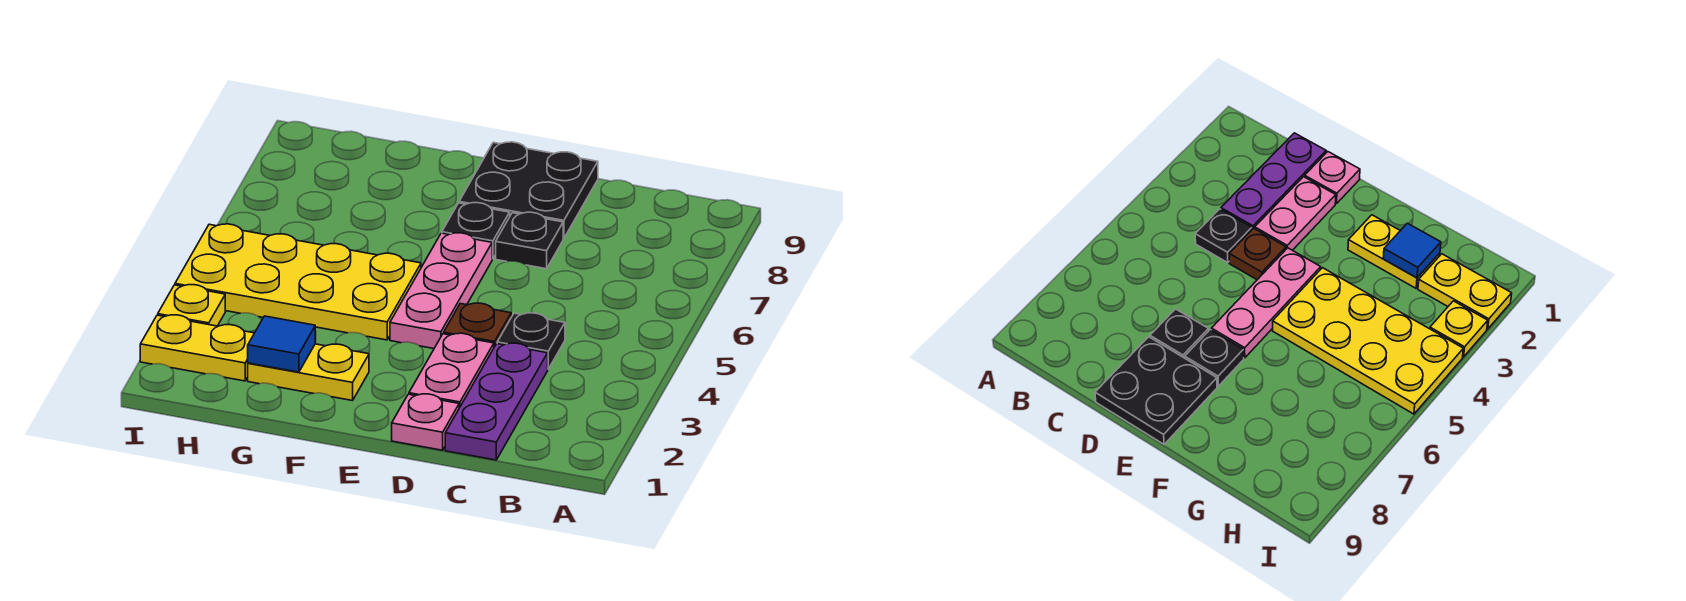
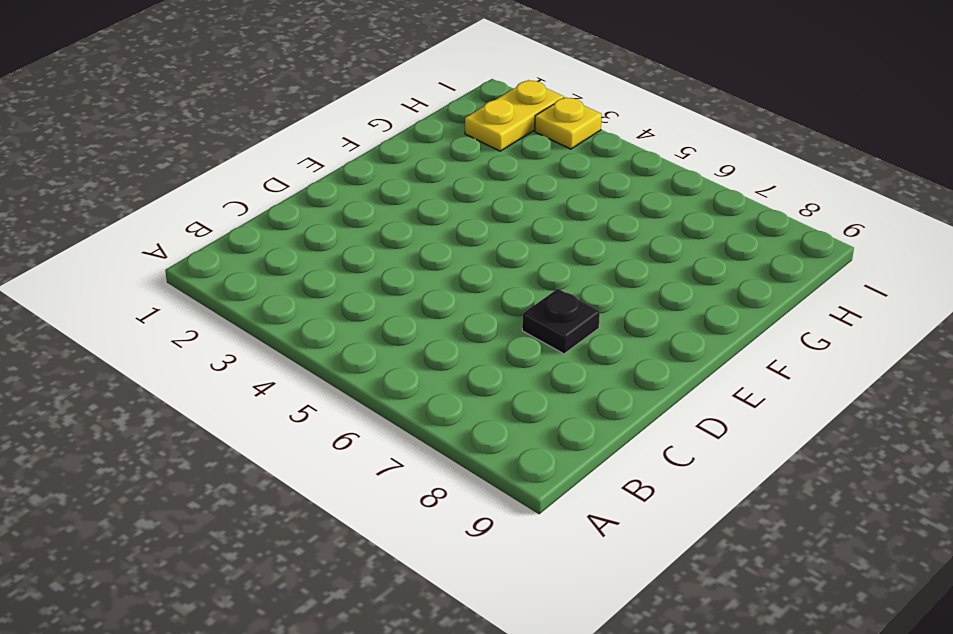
none -> purple plate C1:C3 level 1
none -> black plate C4 level 1
none -> pink plate D1 level 1

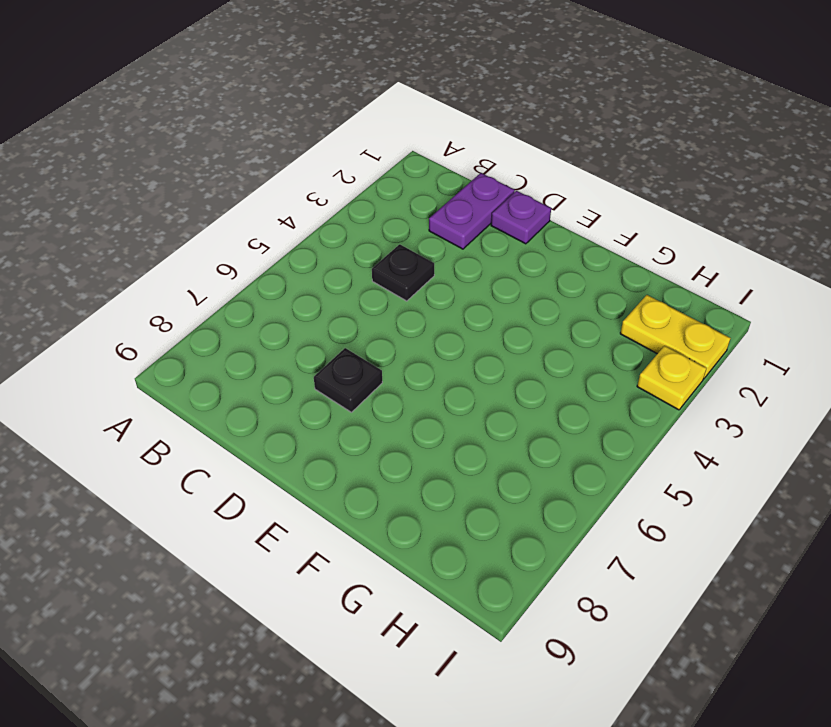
purple plate C1:C2 level 1 -> purple plate C1:C3 level 1
purple plate D1 level 1 -> pink plate D1 level 1
none -> pink plate D2:D3 level 1
none -> brown plate D4 level 1
none -> black plate D8:E9 level 1

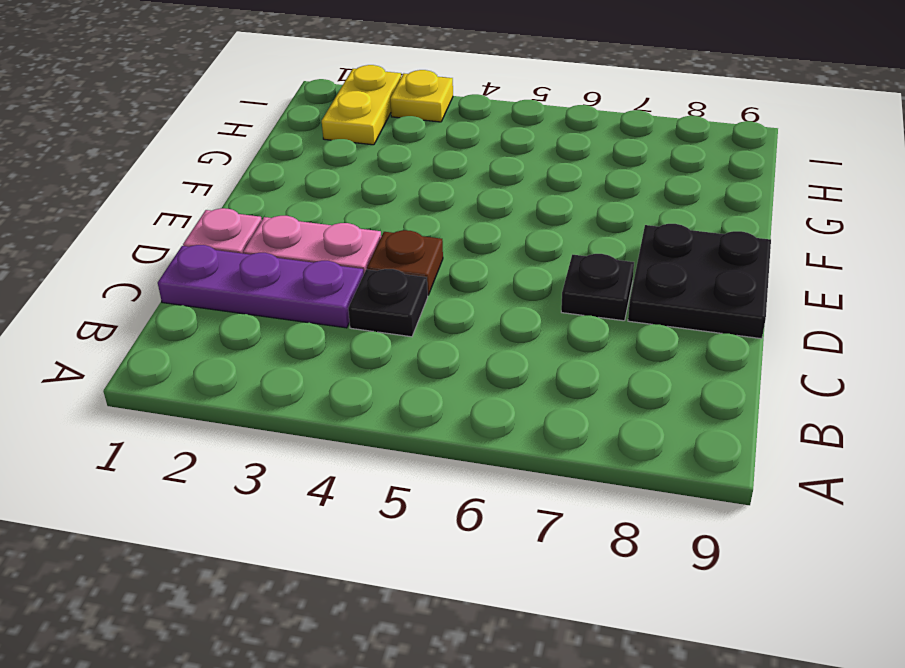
none -> pink plate E4:E6 level 1
none -> black plate E7 level 1
none -> yellow plate F2:G2 level 1

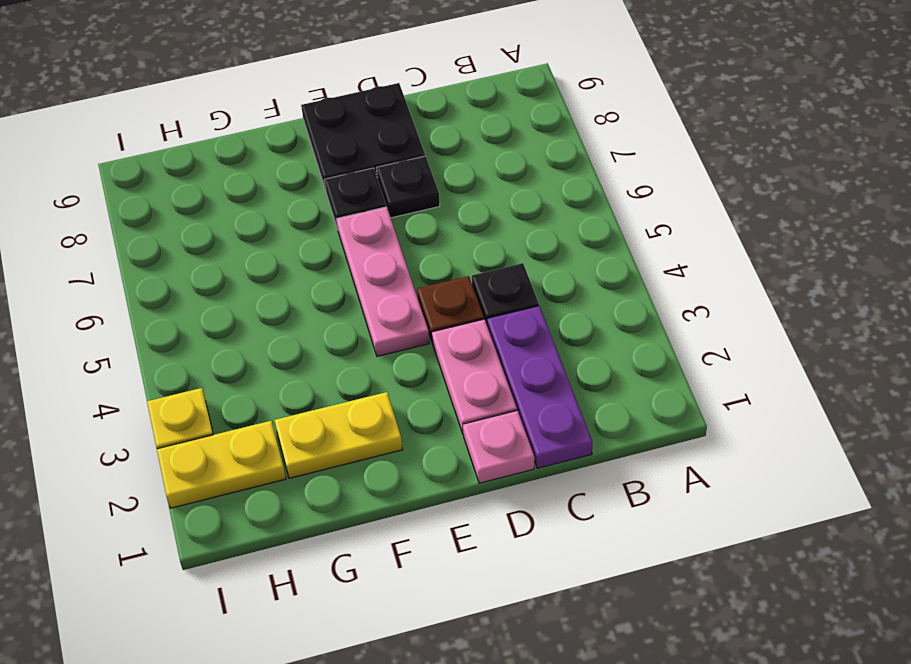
none -> yellow plate F4:I5 level 1
none -> blue tile G2 level 2

